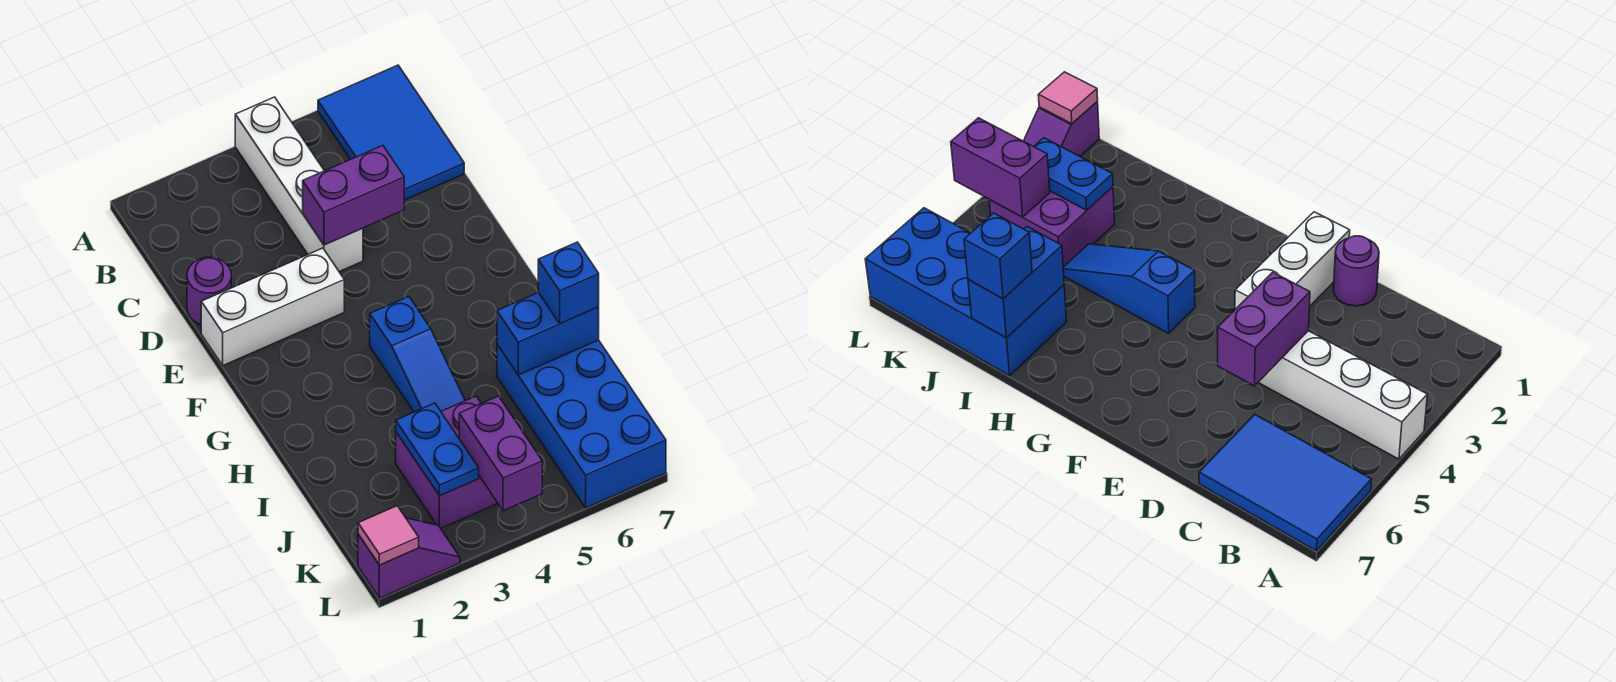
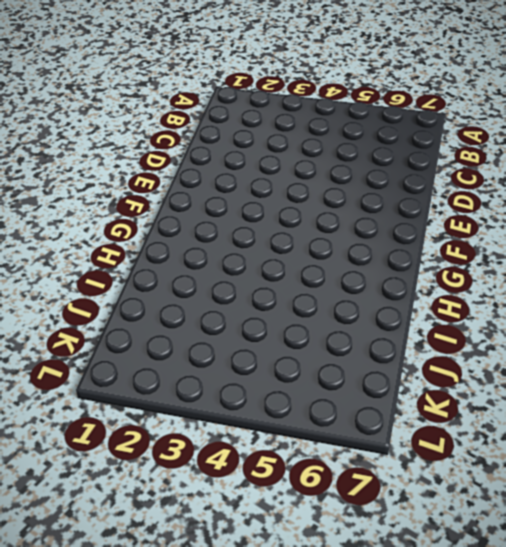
none -> white brick A4:D4 level 1
none -> blue tile A6:C7 level 1
none -> purple round brick D1 level 1

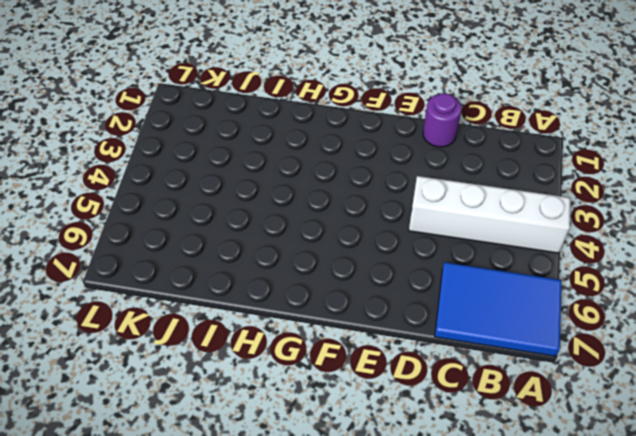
none -> white brick E1:E3 level 1
none -> blue slope G4:I4 level 1 top G
none -> blue brick I6:L7 level 1

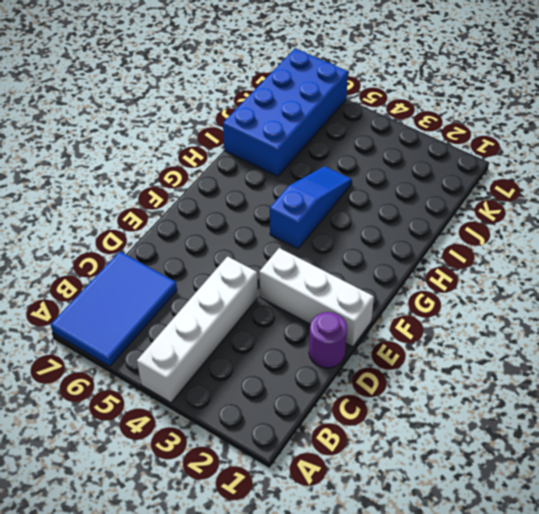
none -> purple brick J3:K4 level 1
none -> purple slope L1:L2 level 1 top 1
none -> purple brick D4:D5 level 2

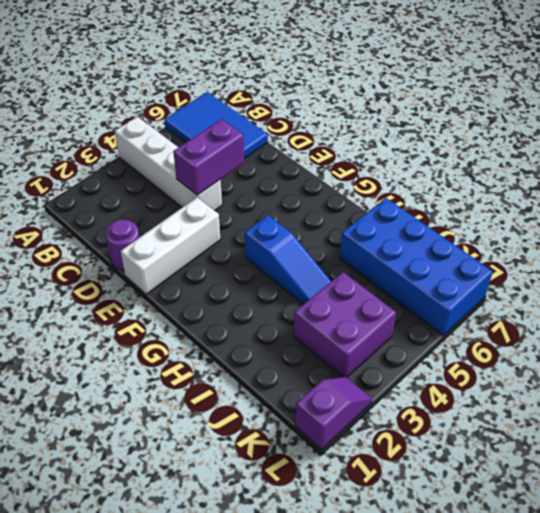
none -> blue brick I6:I7 level 2
none -> blue plate J3:K3 level 2
none -> purple brick K4:L4 level 2

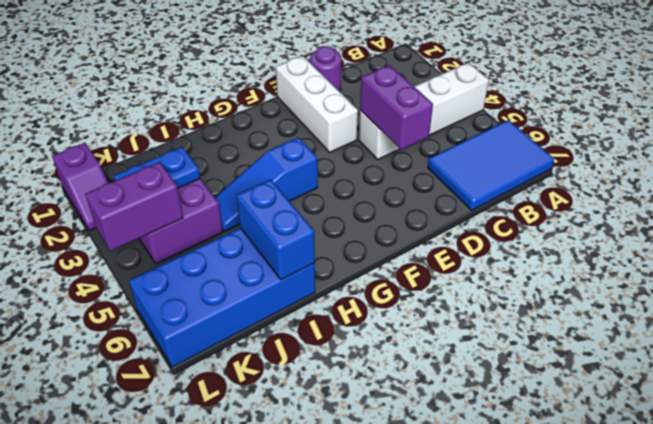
none -> pink tile L1 level 2
none -> blue brick I7 level 3

